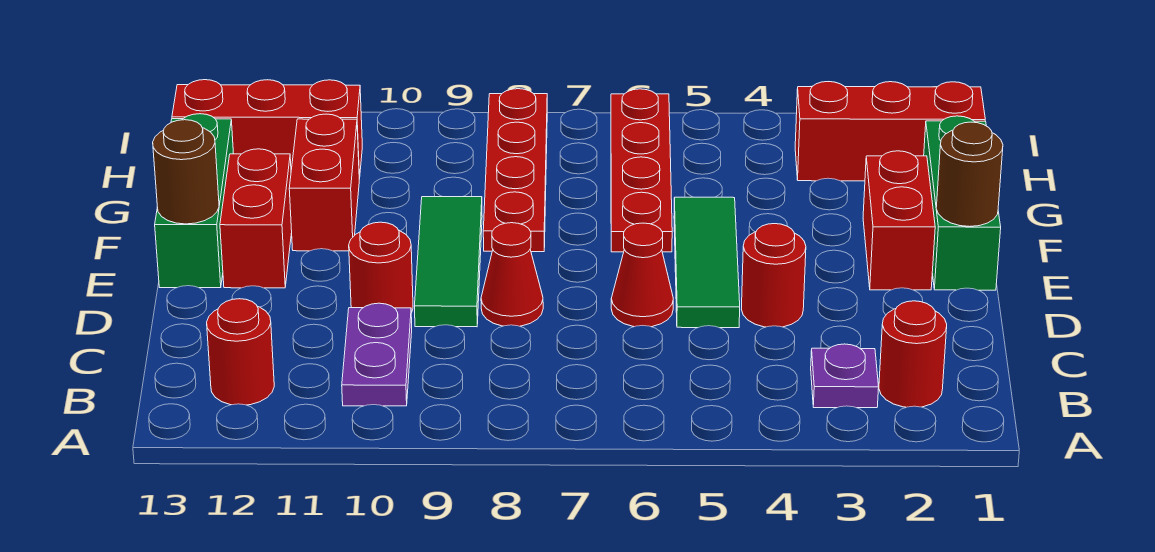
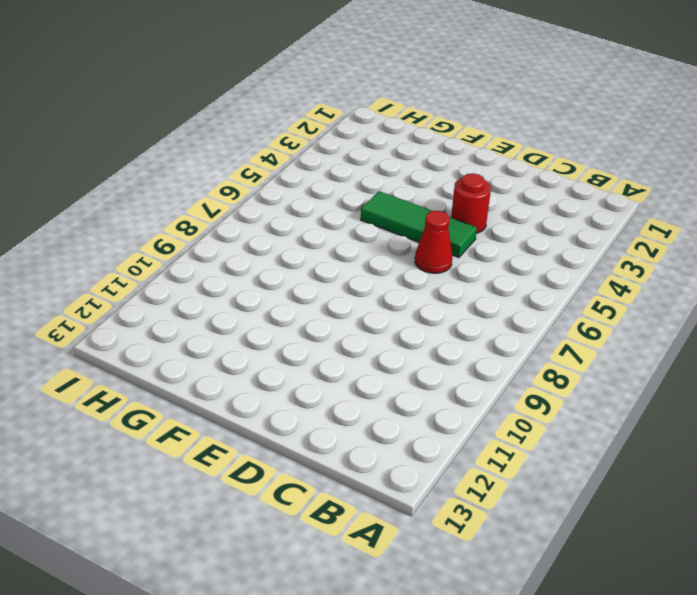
none -> red round brick B2 level 1
none -> purple plate B3 level 1
none -> purple plate B10:C10 level 1

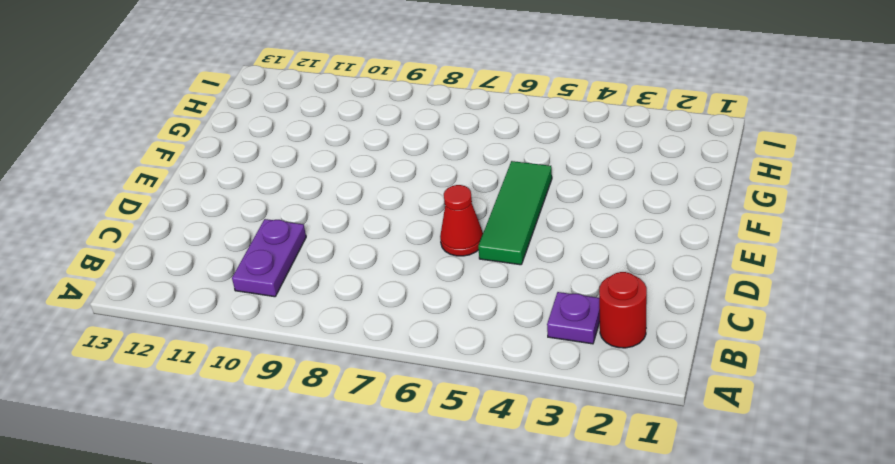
none -> red round brick B12 level 1
none -> red round brick D4 level 1
none -> red cone D8 level 1

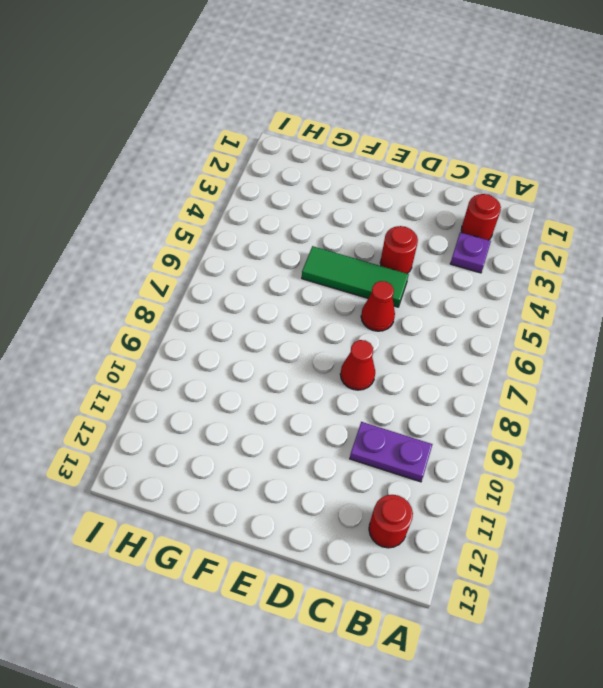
none -> green tile D9:F9 level 1
none -> red round brick D10 level 1
none -> green brick E1:G1 level 1

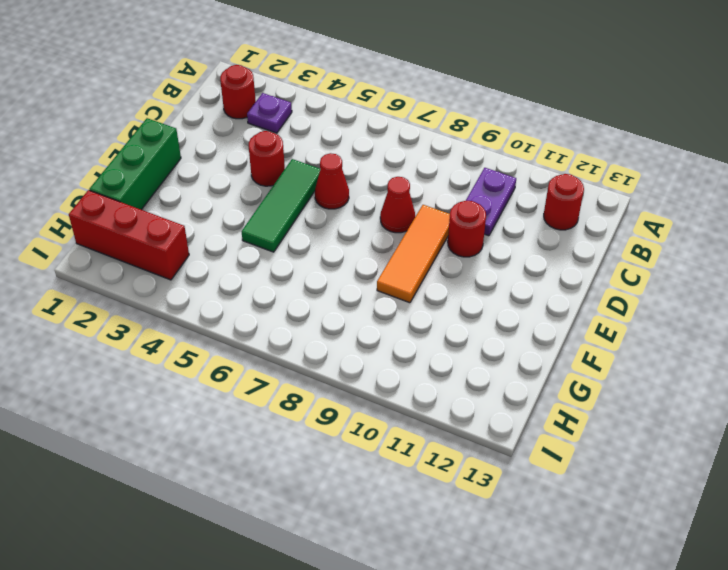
orange tile D9:F9 level 1 -> green tile D9:F9 level 1
none -> red brick E2:F2 level 1
none -> red brick E12:F12 level 1
none -> green brick E13:G13 level 1

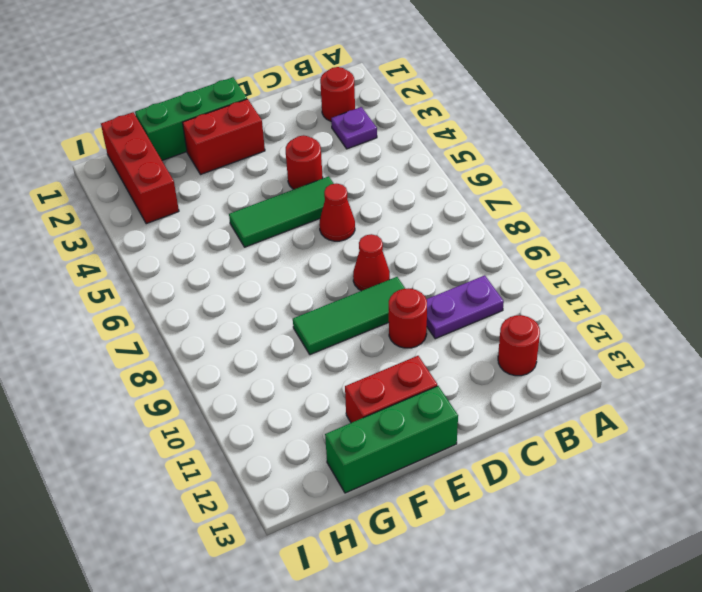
none -> red plate F6:I6 level 1
none -> red plate F8:I8 level 1
none -> red brick F11:G11 level 1

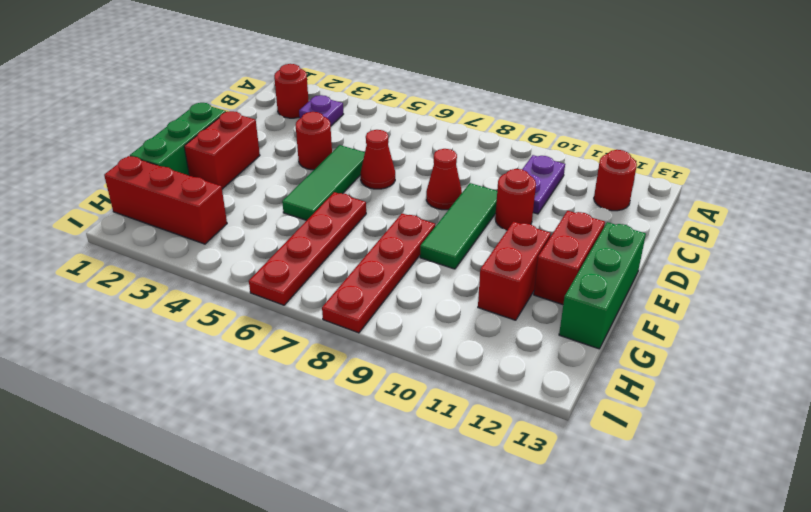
none -> red brick H11:H13 level 1
none -> brown round brick E1 level 2
none -> brown round brick E13 level 2

